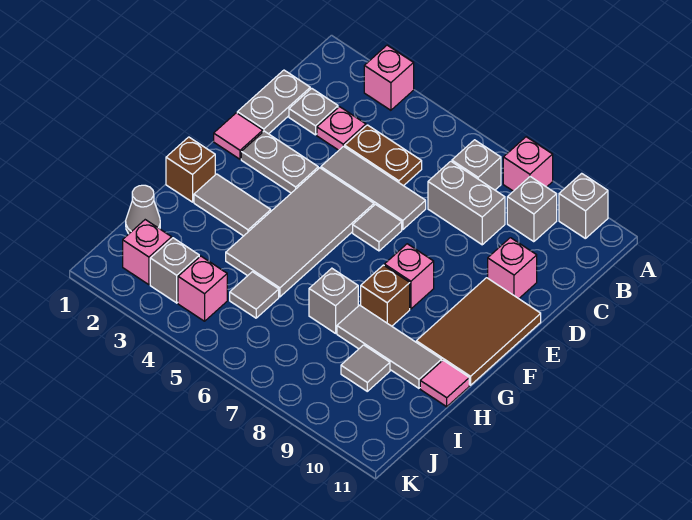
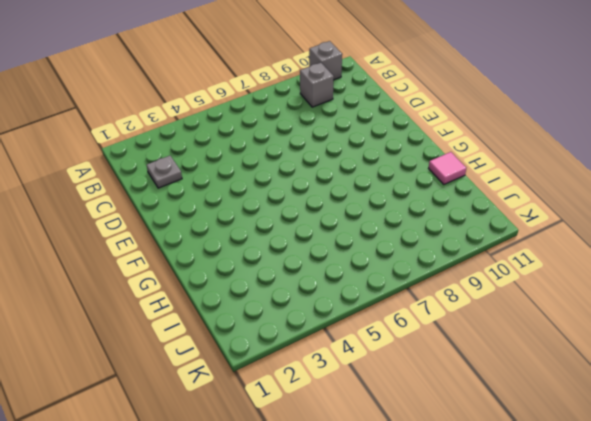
none -> pink brick A3 level 1
none -> pink brick A8 level 1
none -> grey brick B7 level 1
none -> grey plate C1:D1 level 1

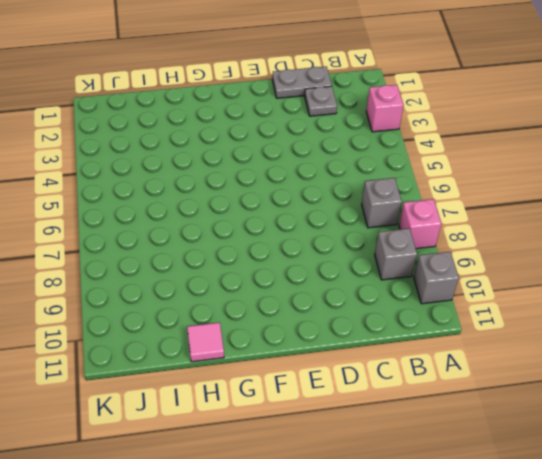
none -> pink plate C3 level 1
none -> brown plate C4:C5 level 1
none -> grey brick C7:C8 level 1
none -> grey tile D4:D6 level 1

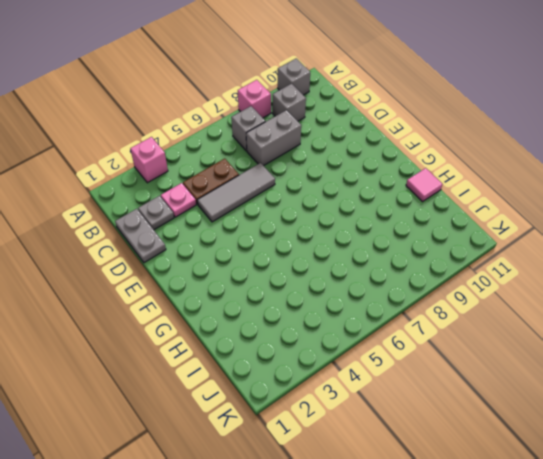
none -> pink brick D10 level 1
none -> pink tile E1 level 1
none -> grey plate E2:E3 level 1
none -> grey tile E4:H5 level 1

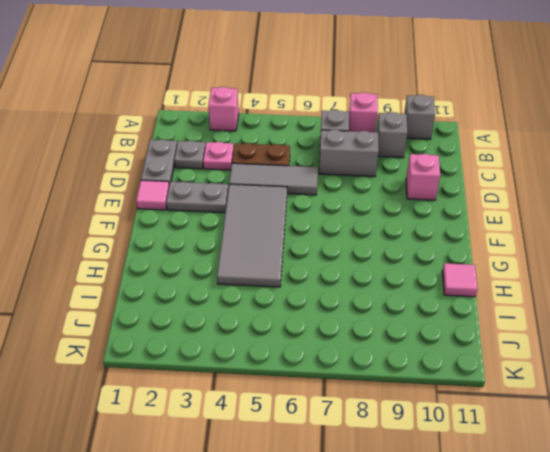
none -> grey tile E6 level 1
none -> brown tile E10:G11 level 1
none -> pink brick F8 level 1
none -> brown brick G1 level 1

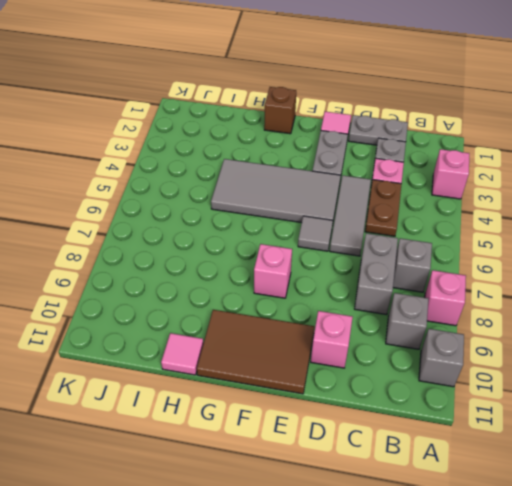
none -> grey tile G2:G3 level 1
none -> brown brick G8 level 1
none -> grey brick H7 level 1
none -> grey tile H8:H10 level 1

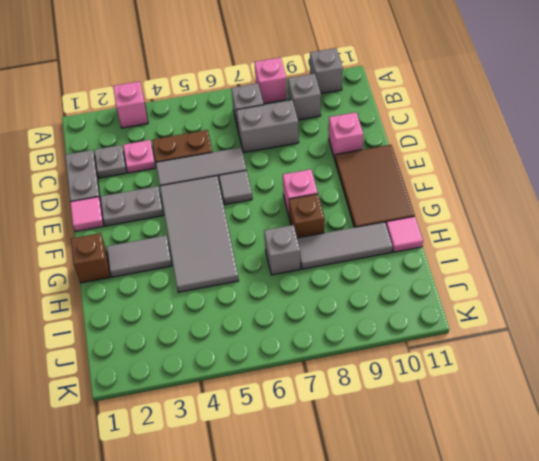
none -> grey cone I1 level 1
none -> grey tile I5 level 1
none -> grey tile I9 level 1
none -> pink brick J2 level 1

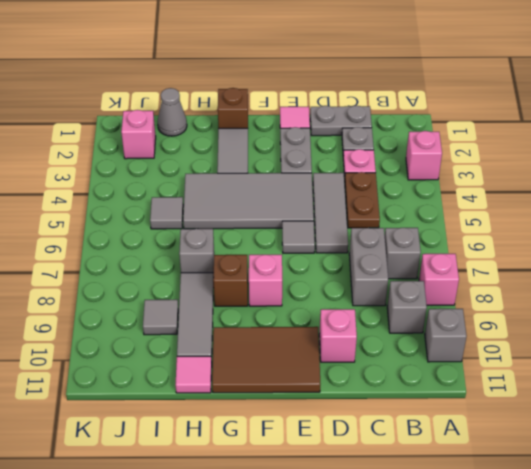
none -> grey brick J3 level 1
none -> pink brick J4 level 1

